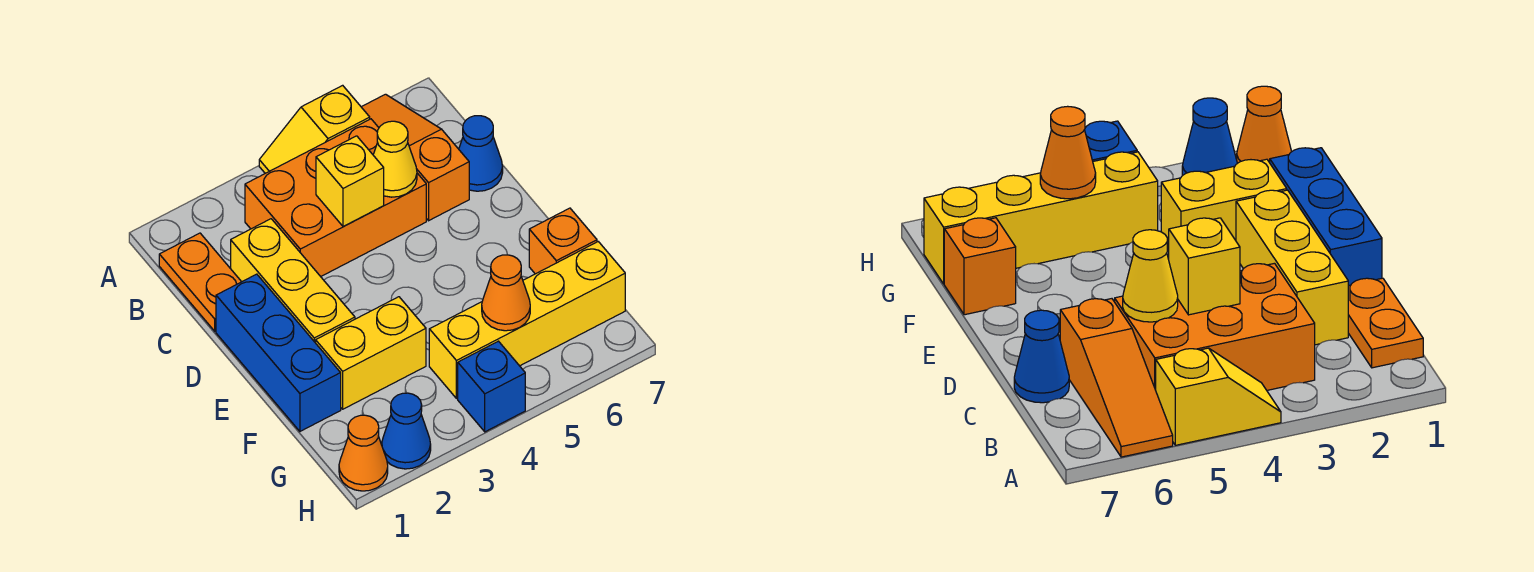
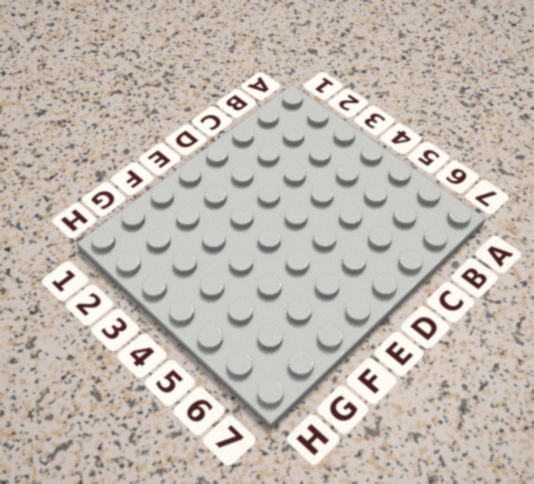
none -> yellow slope A4:A5 level 1 top 5
none -> orange slope A6:C6 level 1 top C
none -> orange plate B1:C1 level 1

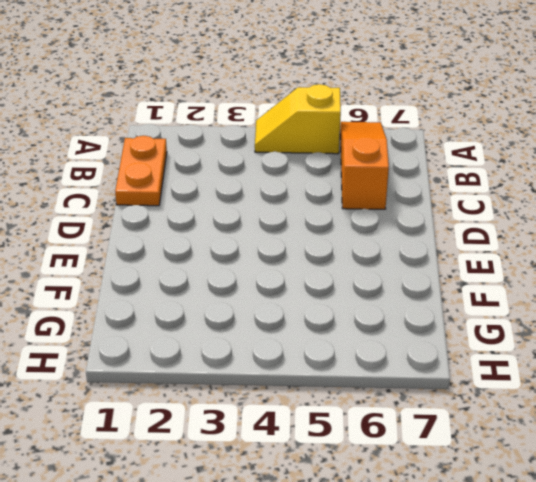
none -> orange brick B3:C5 level 1
none -> yellow brick C2:E2 level 1
none -> blue cone C7 level 1

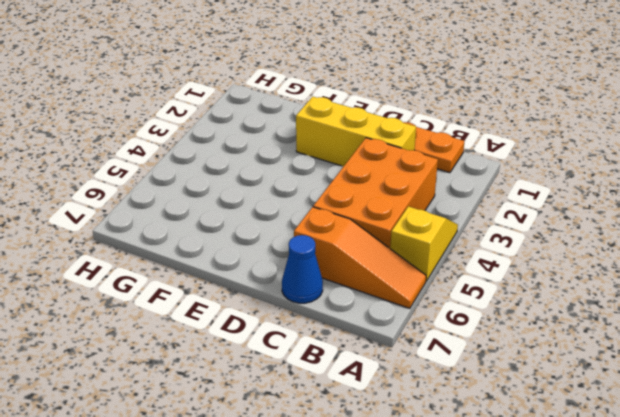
none -> blue brick D1:F1 level 1
none -> yellow brick F2:F3 level 1
none -> orange brick F7 level 1

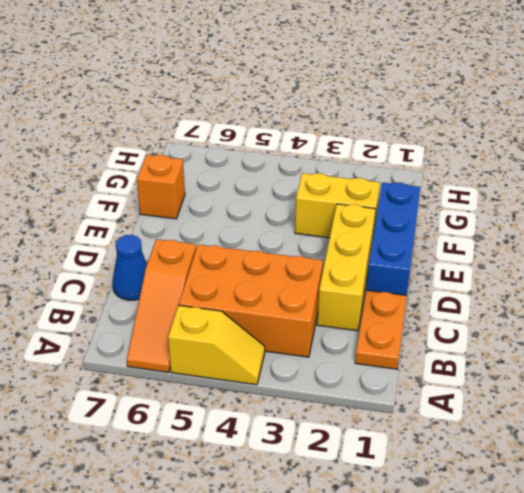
none -> yellow brick G4:G7 level 1
none -> orange cone H1 level 1
none -> blue cone H2 level 1

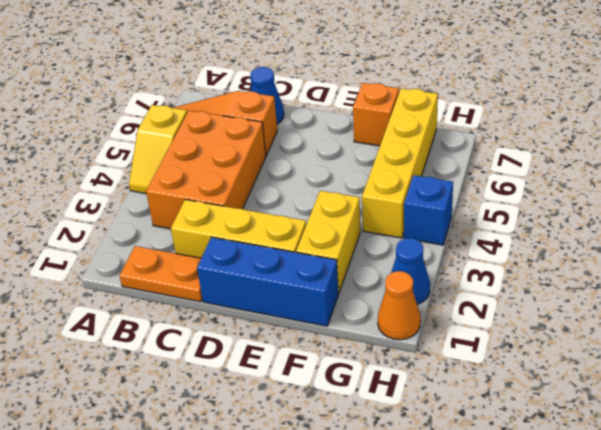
none -> yellow brick C4 level 2
none -> yellow cone C5 level 2
none -> orange cone G5 level 2

